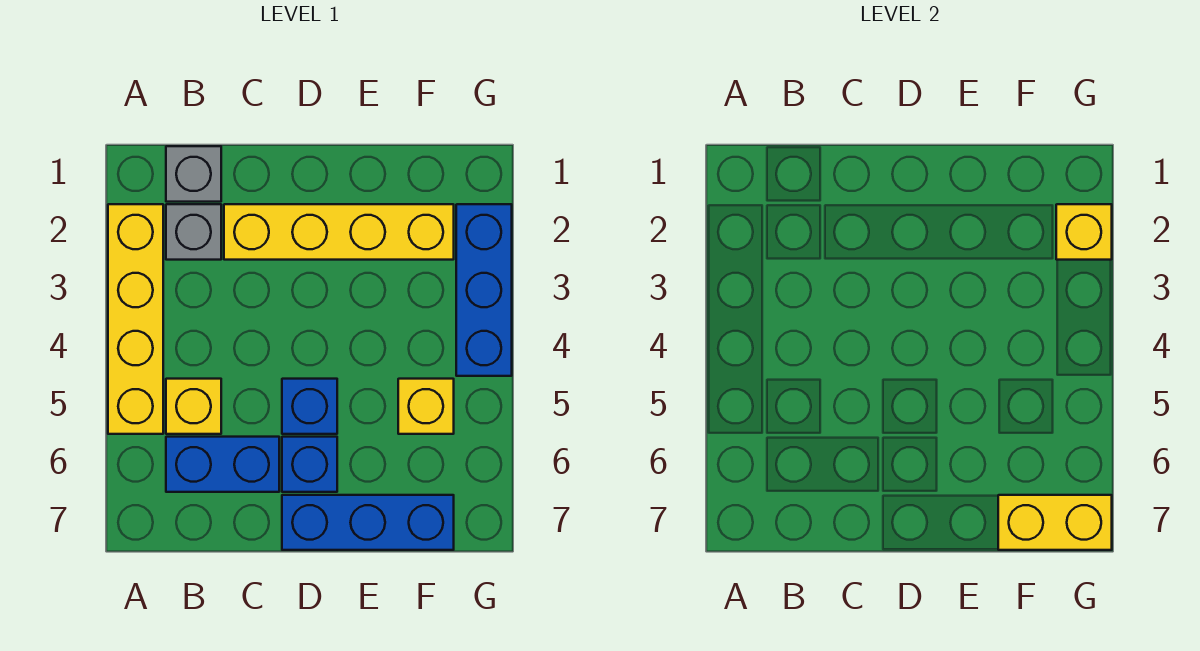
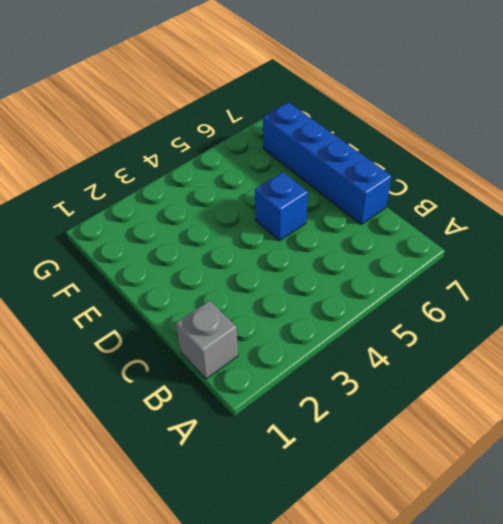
blue brick C7:F7 level 1 -> blue brick D7:F7 level 1
none -> yellow brick A2:A5 level 1
none -> grey brick B2 level 1
none -> yellow brick B5 level 1

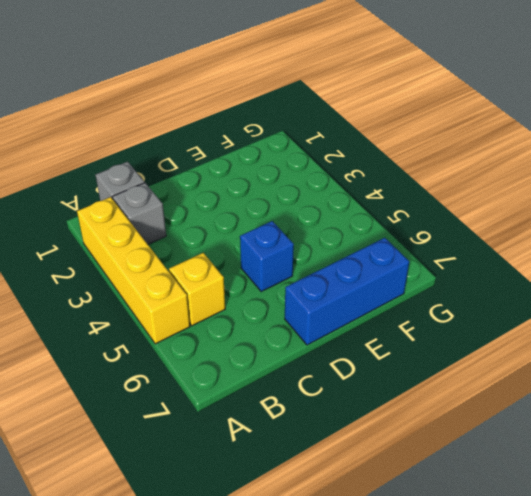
none -> blue brick B6:C6 level 1
none -> yellow brick C2:F2 level 1
none -> blue brick D6 level 1

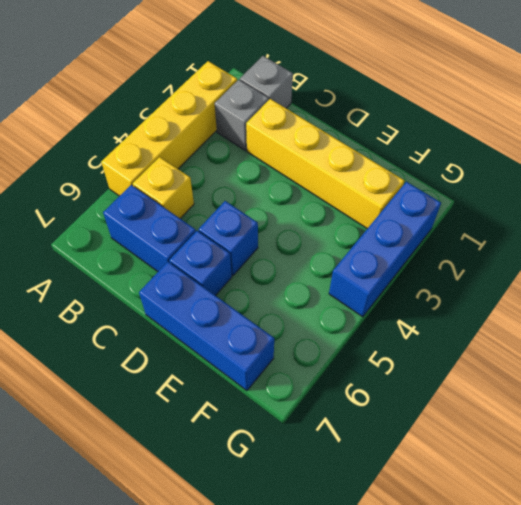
none -> yellow brick F5 level 1
none -> yellow brick F7:G7 level 2
none -> yellow brick G2 level 2

